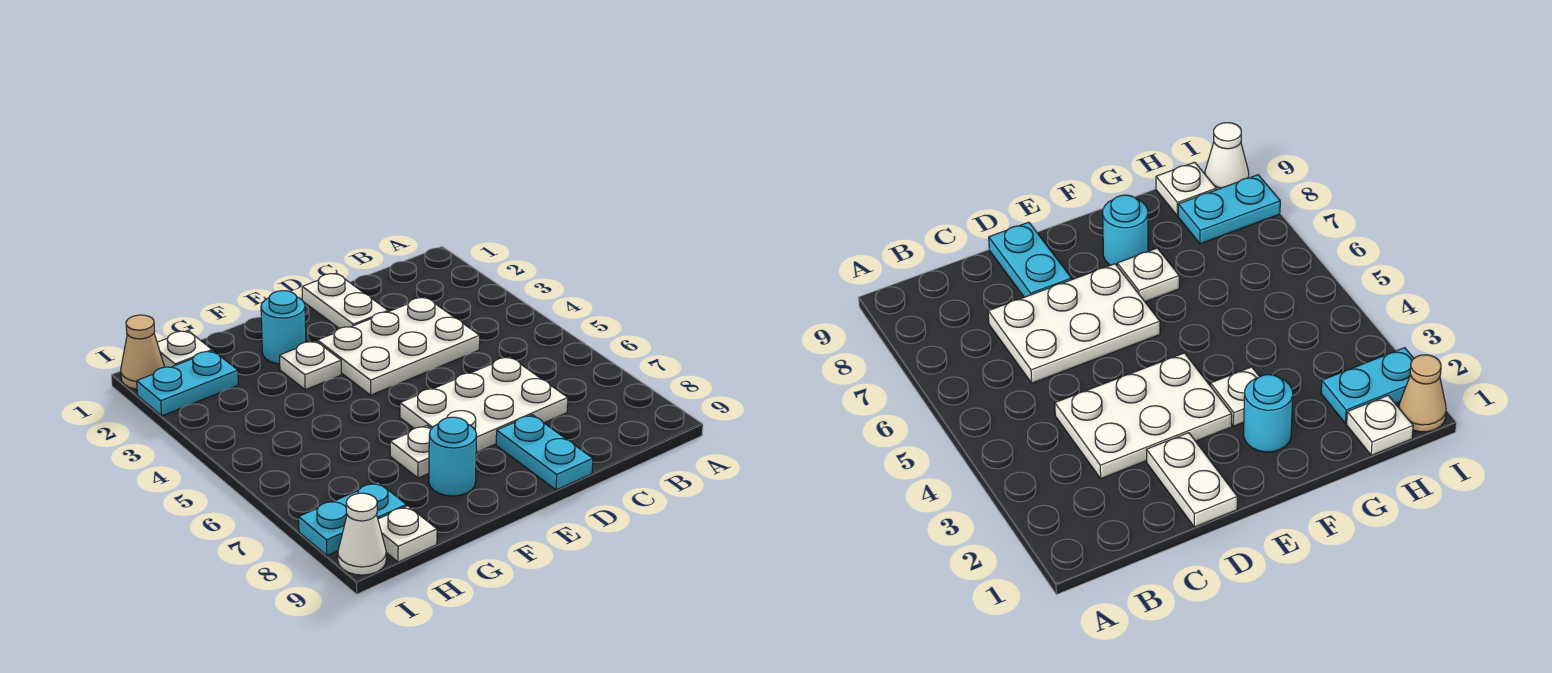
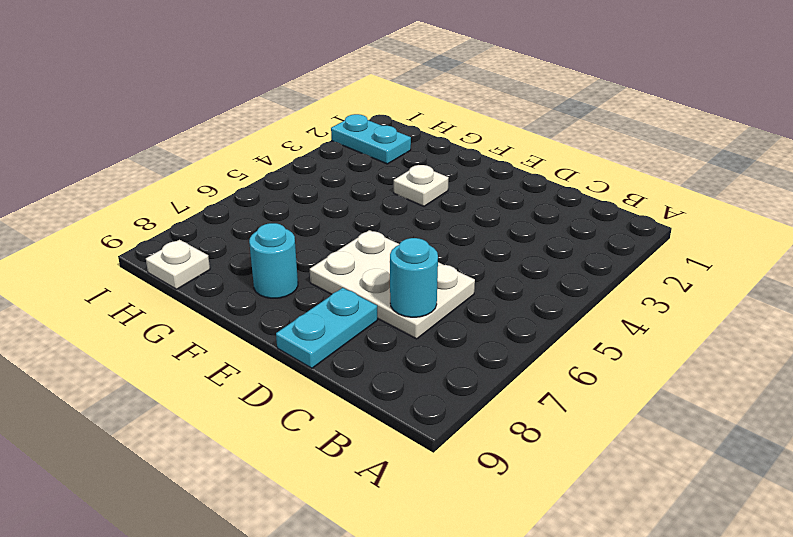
cyan round brick C7 level 2 -> cyan round brick F2 level 1
none -> white plate C3:E4 level 1
none -> white plate D1:D2 level 1
none -> white plate F7 level 1

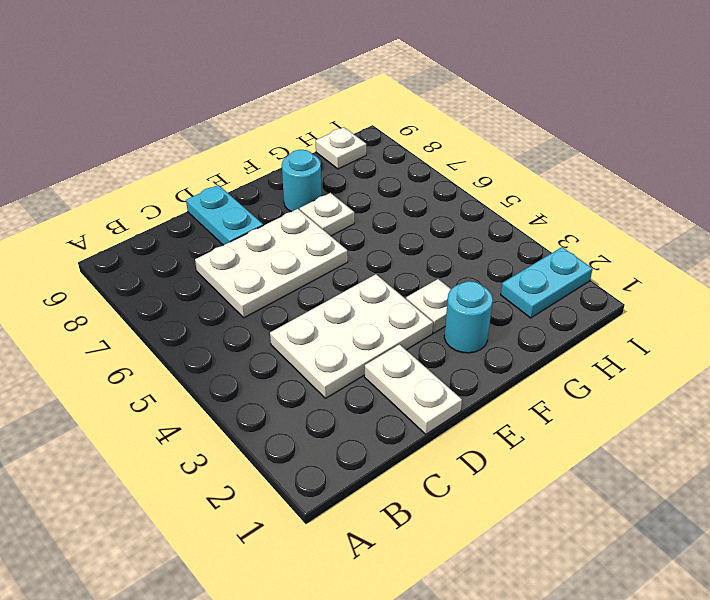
none -> white plate H1 level 1
none -> cyan plate H8:I8 level 1
none -> tan cone I1 level 1

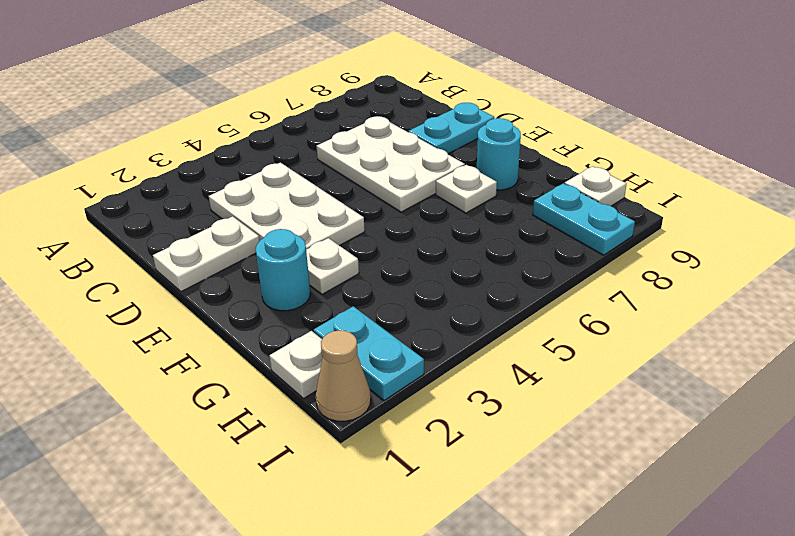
none -> white cone I9 level 1

